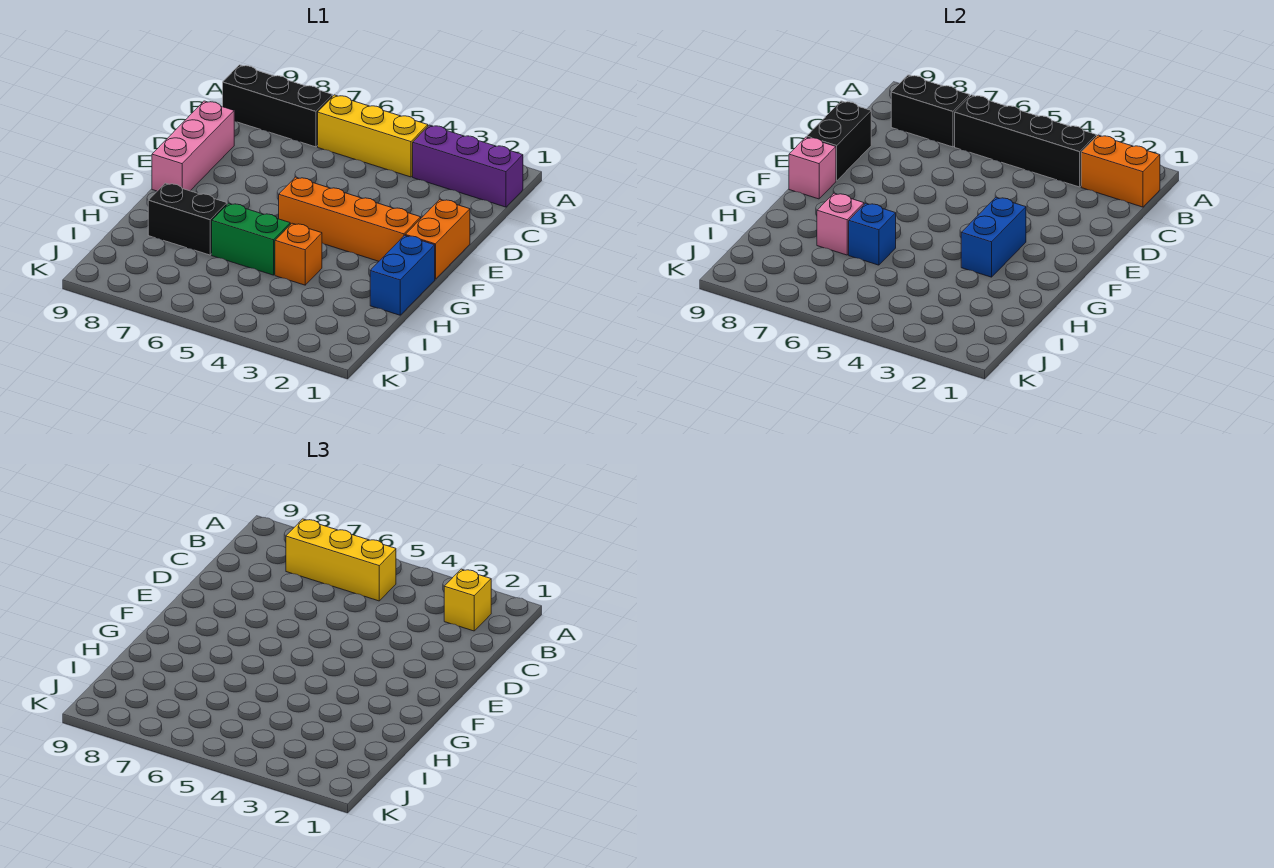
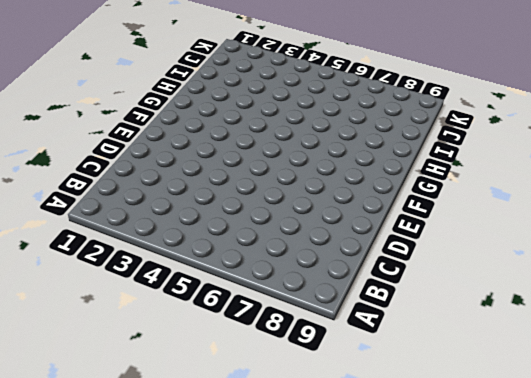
none -> purple brick B1:B3 level 1
none -> yellow brick B4:B6 level 1
none -> black brick B7:B9 level 1

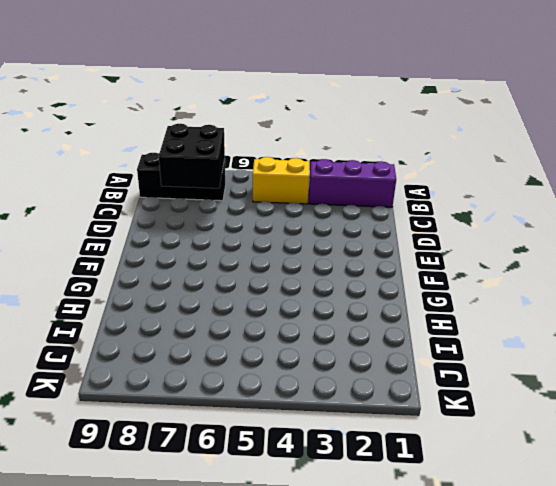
yellow brick B4:B5 level 1 -> yellow brick B4:B6 level 1
black brick B7:C8 level 2 -> black brick B7:B8 level 2
none -> pink brick D9:F9 level 1
none -> orange brick E1:F1 level 1
none -> orange brick F2:F5 level 1

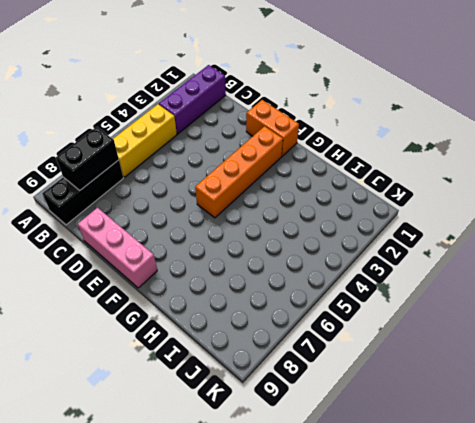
none -> blue brick G1:H1 level 1
none -> orange brick H4 level 1
none -> green brick H5:H6 level 1

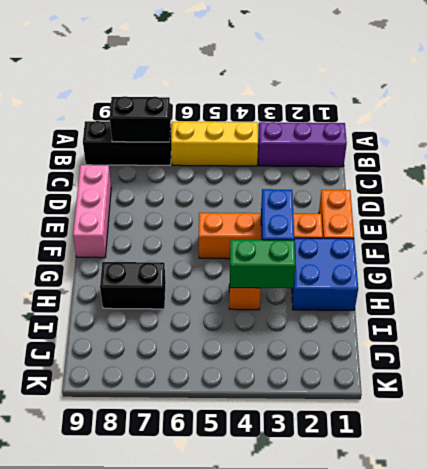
blue brick G1:H2 level 1 -> blue brick G1:H1 level 1
green brick H3:H4 level 2 -> green brick H5:H6 level 1
none -> orange brick B1:B2 level 2
none -> black brick B3:B6 level 2
none -> black brick D9:E9 level 2

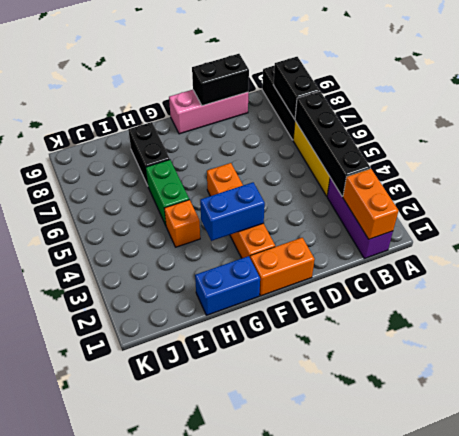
none -> pink brick F9 level 2
none -> blue brick H6 level 2
none -> pink brick H7 level 2

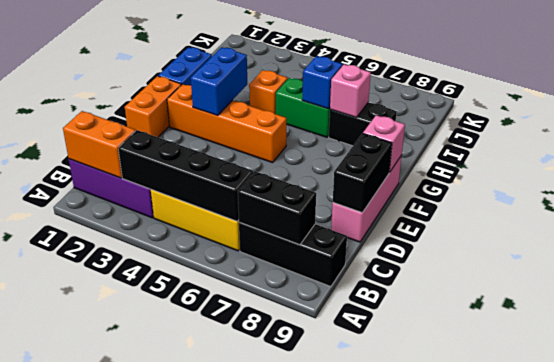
none -> yellow brick B2 level 3
none -> yellow brick B5:B7 level 3

